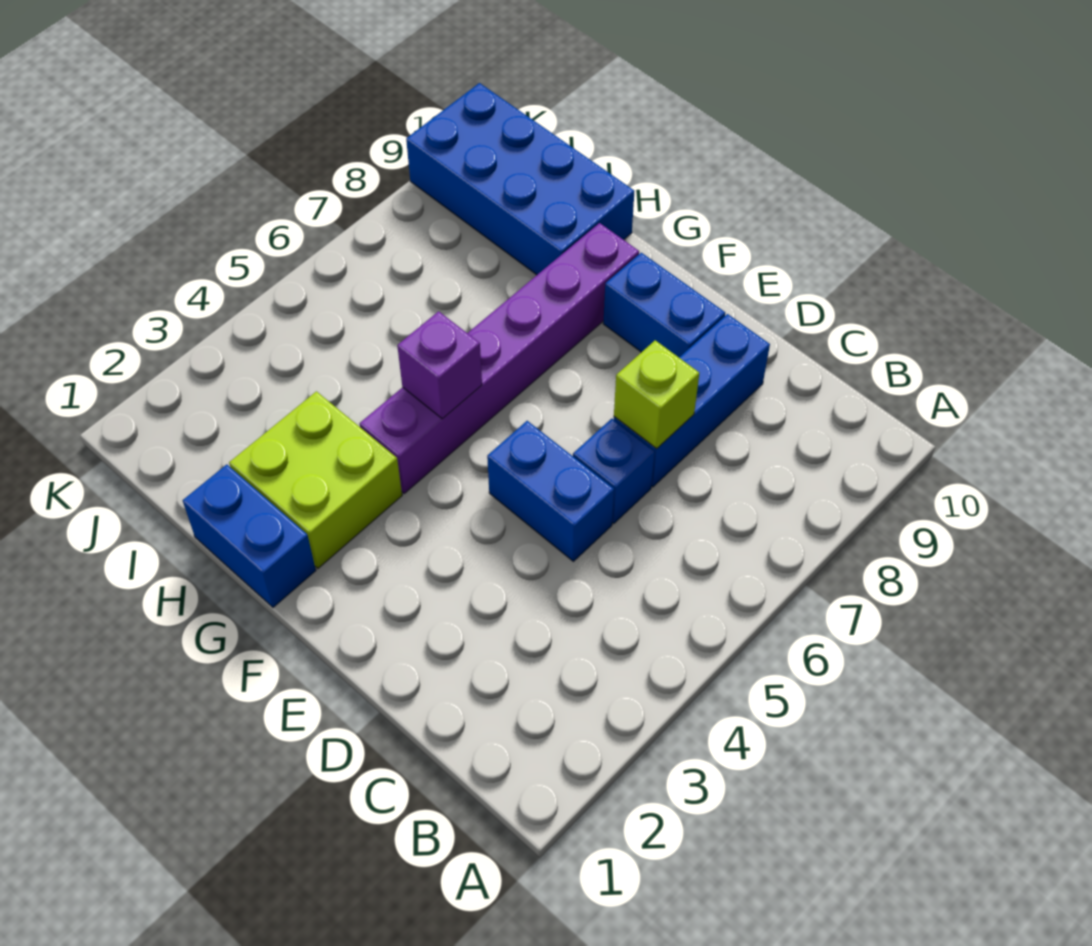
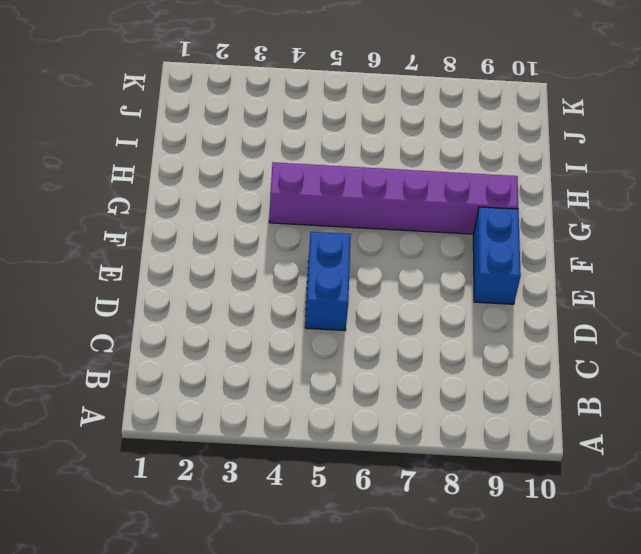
none -> blue brick D6 level 1
none -> blue brick D7:D9 level 1

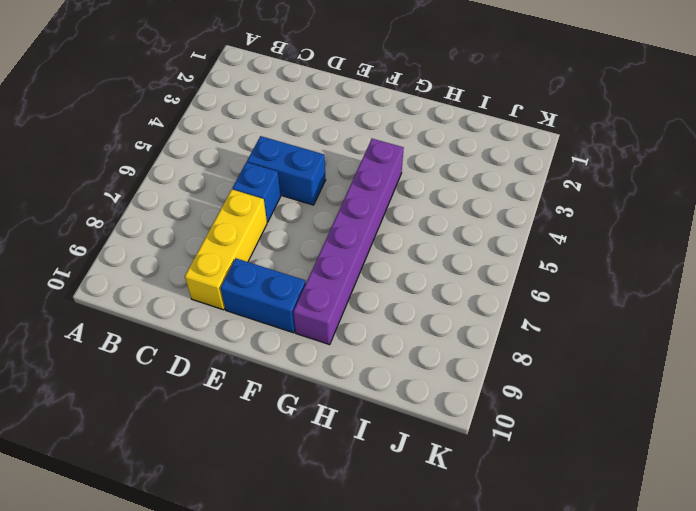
yellow brick D7:D9 level 1 -> blue brick D7:D9 level 1
none -> blue brick G1:H1 level 1
none -> lime brick G2:H3 level 1

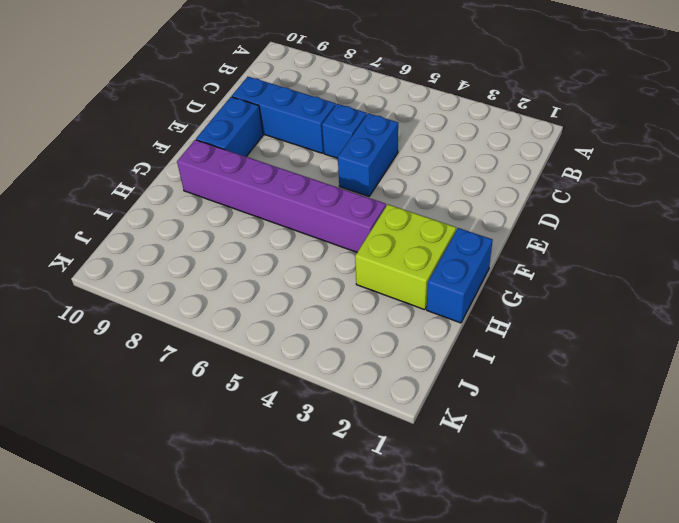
none -> blue brick H9:K10 level 1
none -> lime brick D7 level 2

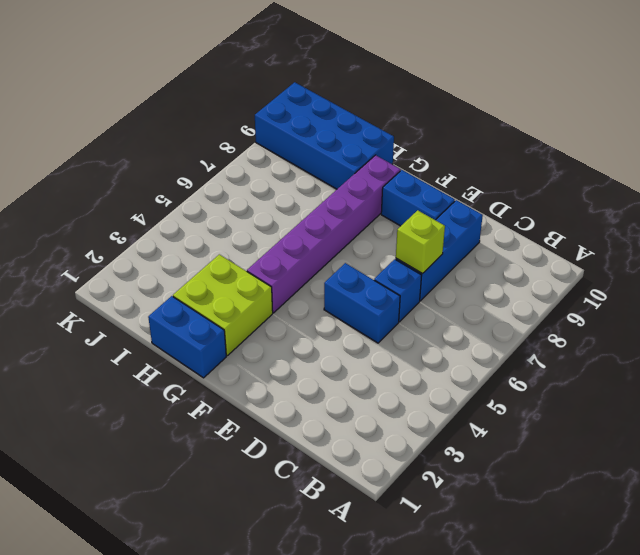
none -> purple brick G5 level 2

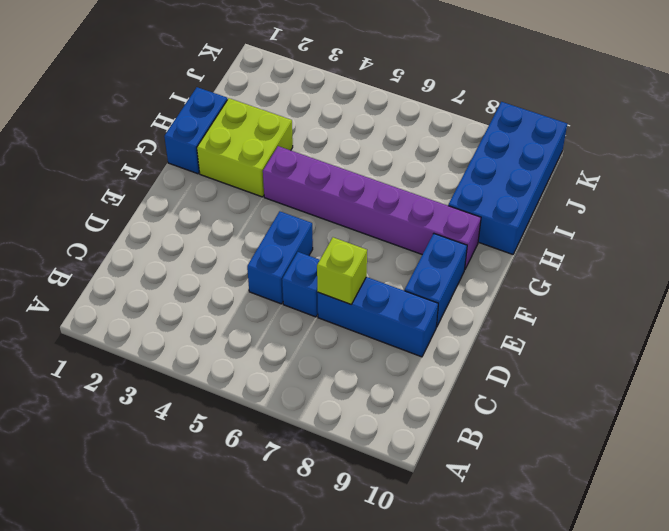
none -> purple brick G5 level 2

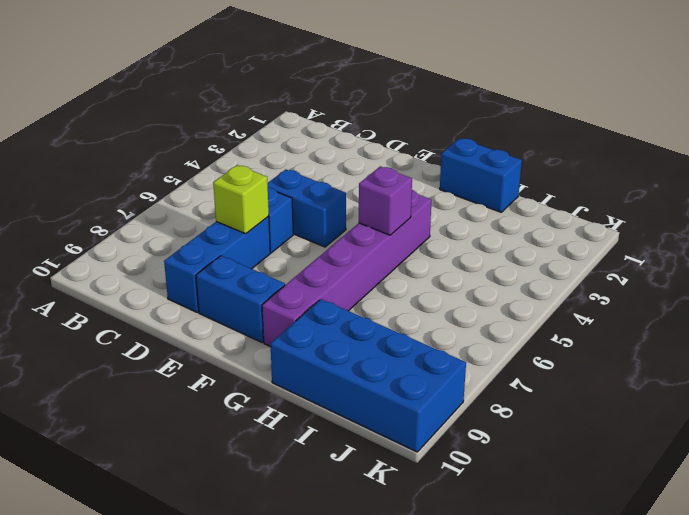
none -> lime brick G2:H3 level 1

